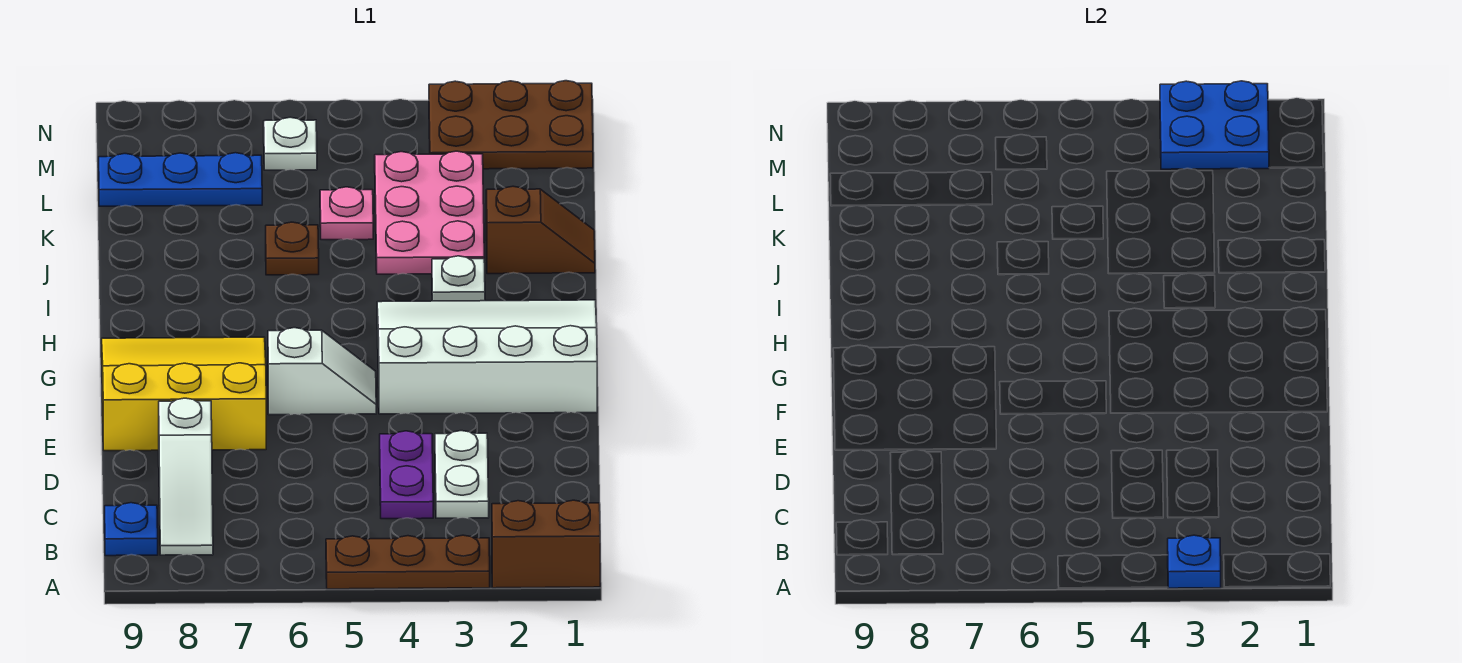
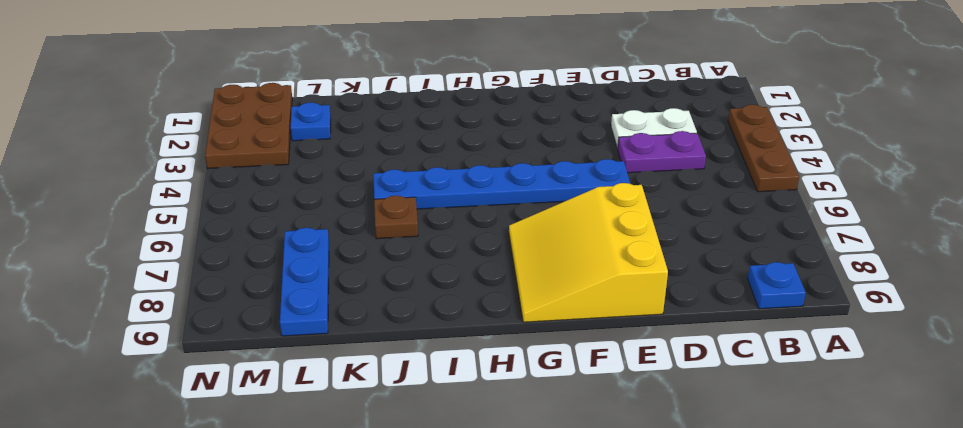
blue plate E5:J5 level 1 -> white slope F5:F6 level 1 top 6
blue plate L2 level 1 -> blue plate A3 level 2
none -> brown brick A1:A2 level 1
none -> white slope B8:D8 level 1 top D
none -> white slope F1:H4 level 1 top F

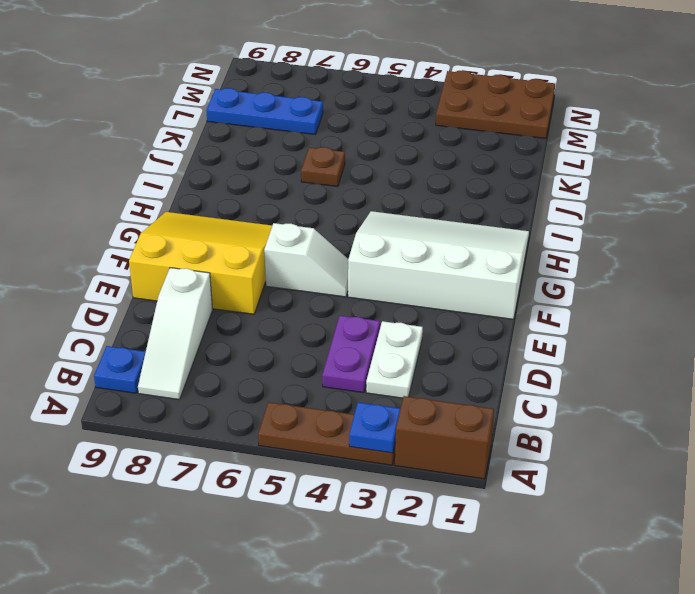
none -> white plate I3 level 1
none -> brown slope J1:J2 level 1 top 2
none -> pink plate J3:L4 level 1

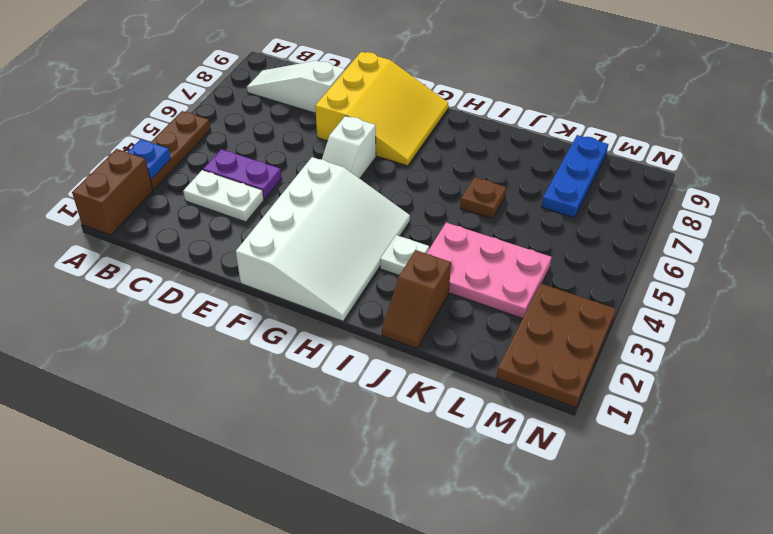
none -> blue plate B9 level 1
none -> pink plate K5 level 1
none -> white plate M6 level 1

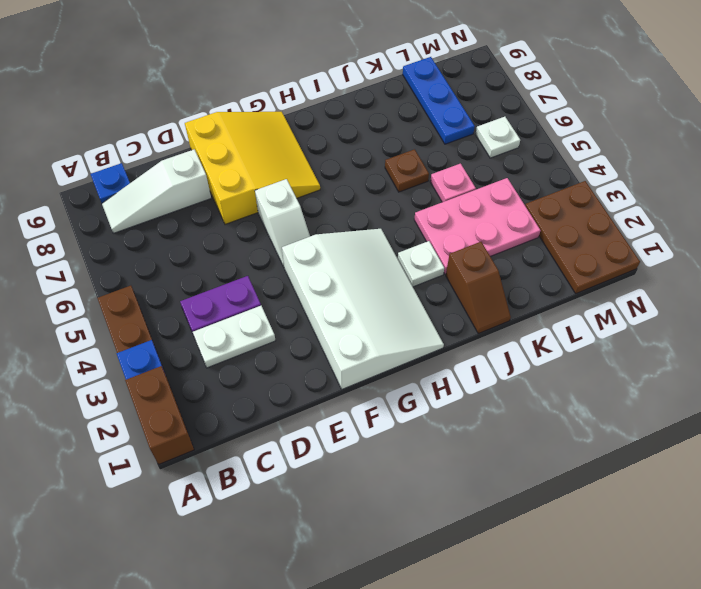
none -> blue plate M2:N3 level 2

